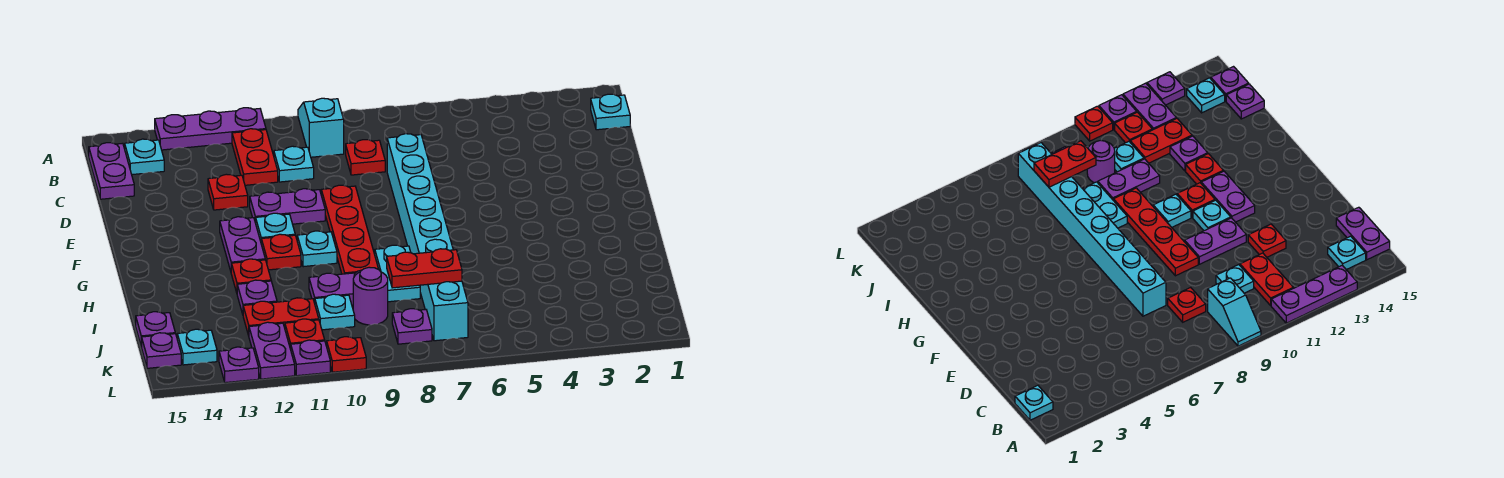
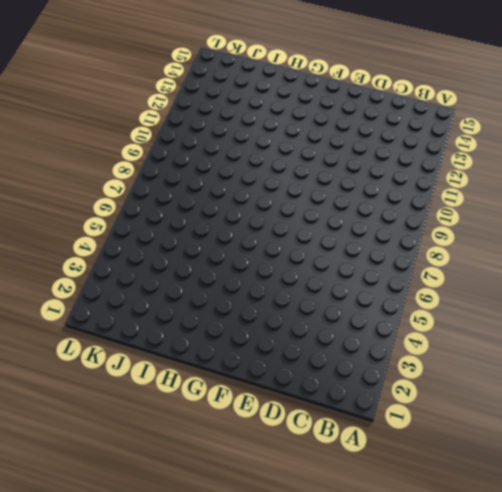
none -> cyan slope A9:B9 level 1 top B
none -> purple plate A11:A13 level 1
none -> cyan plate B1 level 1
none -> red plate B11:C11 level 1

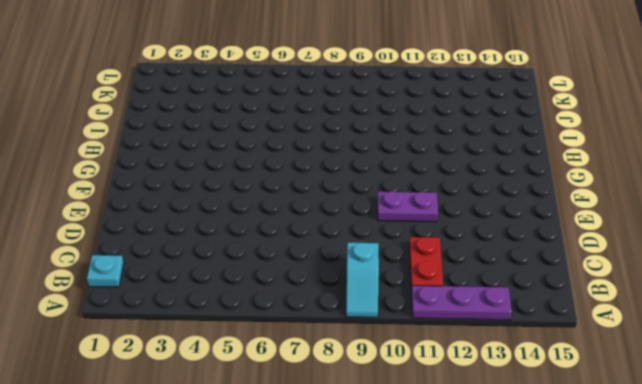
none -> cyan plate B14 level 1
none -> purple plate B15:C15 level 1
none -> red plate C8 level 1
none -> cyan plate C10 level 1

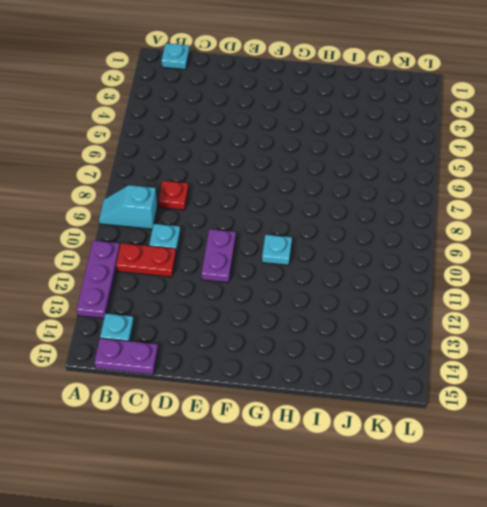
none -> cyan brick D7:K7 level 1
none -> red plate D12 level 1
none -> red plate E9:H9 level 1
none -> cyan plate F11 level 1

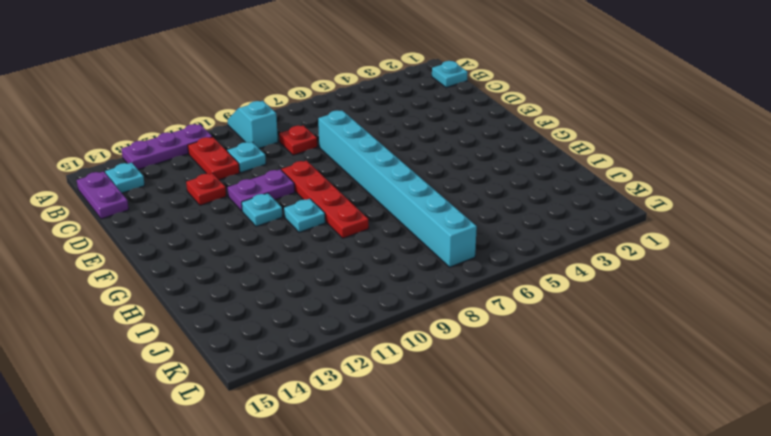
none -> purple plate F12:G12 level 1
none -> red plate G11 level 1
none -> cyan plate H8:I8 level 1
none -> red plate H12 level 1

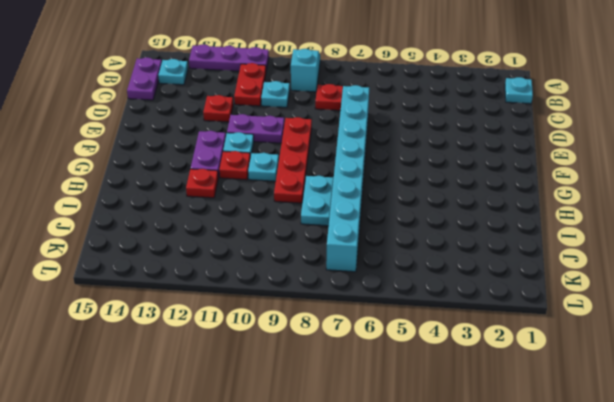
none -> purple plate I9:I10 level 1
none -> purple plate I12 level 1
none -> purple round brick J9 level 1
none -> cyan plate J10 level 1

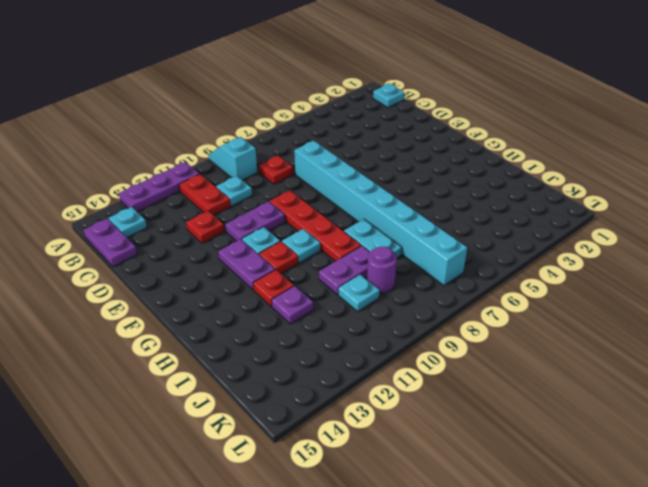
none -> red plate J11:J12 level 1
none -> purple plate J15 level 1
none -> purple plate K8 level 1
none -> red plate K11 level 1

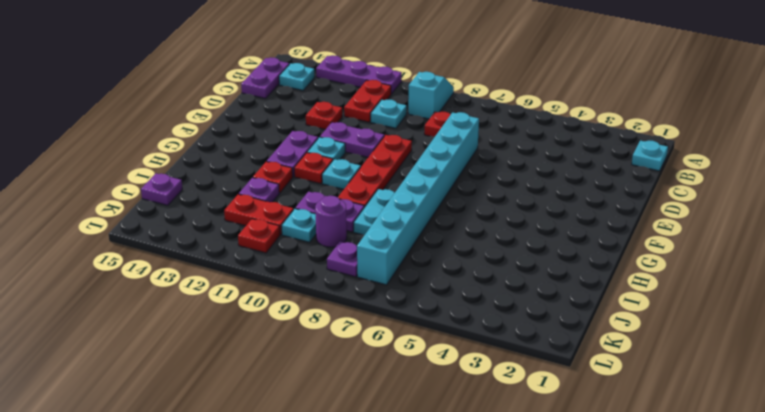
none -> purple plate K12:L12 level 1
none -> cyan plate K14 level 1
none -> purple plate K15 level 1
none -> red plate L10 level 1

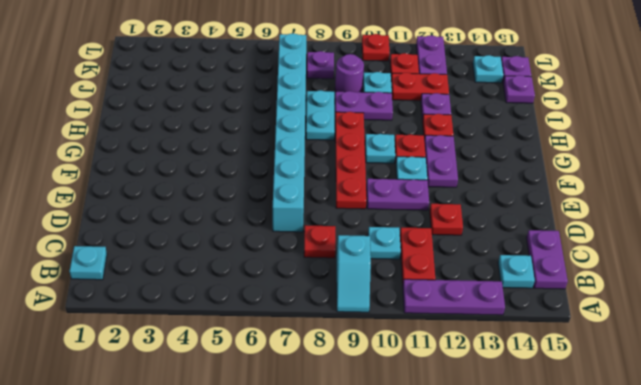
none -> purple plate L11 level 1
none -> purple plate L13 level 1
none -> red plate J7:J8 level 2

